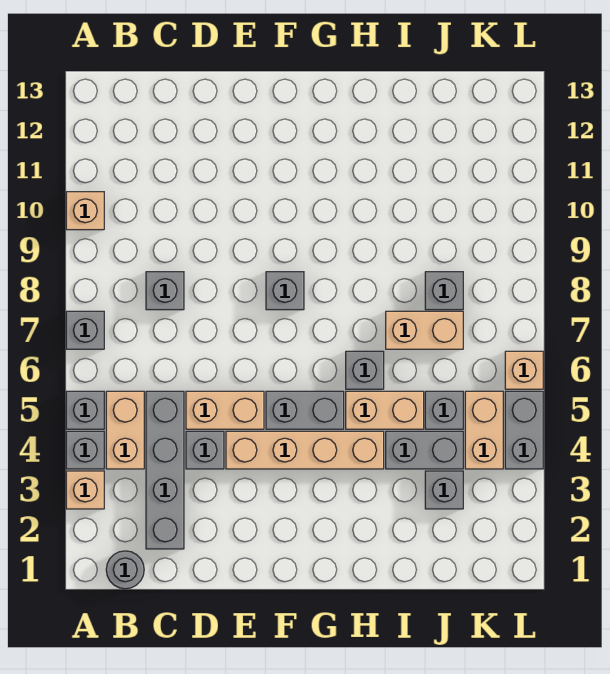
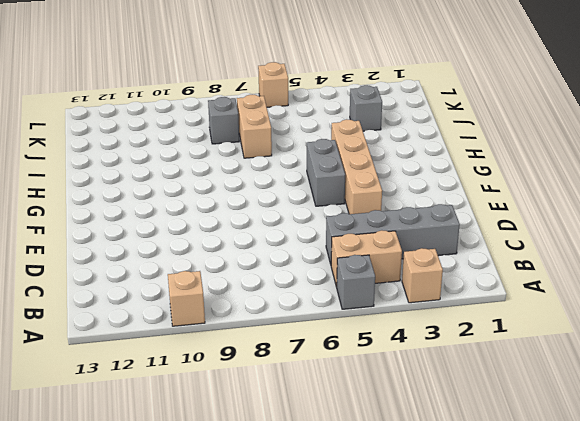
none -> grey brick A4 level 1
none -> grey brick A7 level 1
none -> grey round brick B1 level 1

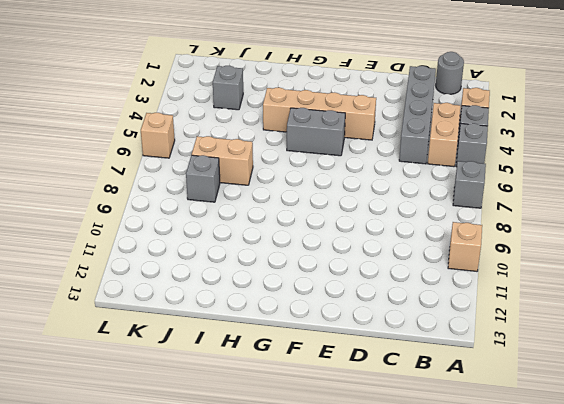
none -> grey brick C8 level 1
none -> grey brick D4 level 1
none -> tan brick D5:E5 level 1

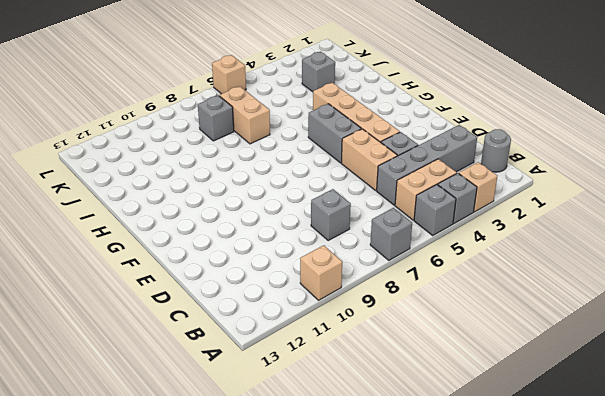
none -> grey brick F8 level 1
none -> tan brick H5:I5 level 1
none -> grey brick H6 level 1

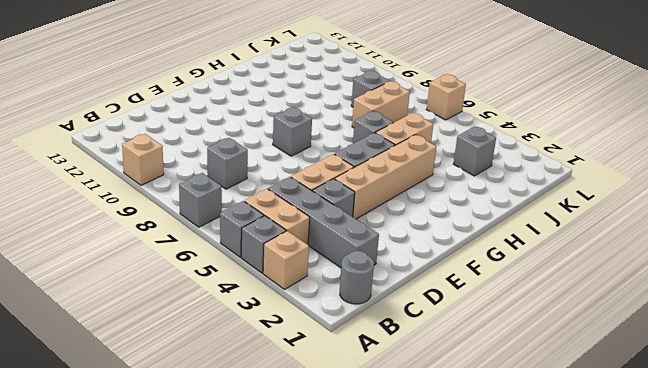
none -> grey brick I4:J4 level 1
none -> grey brick J5 level 1
none -> tan brick K4:K5 level 1

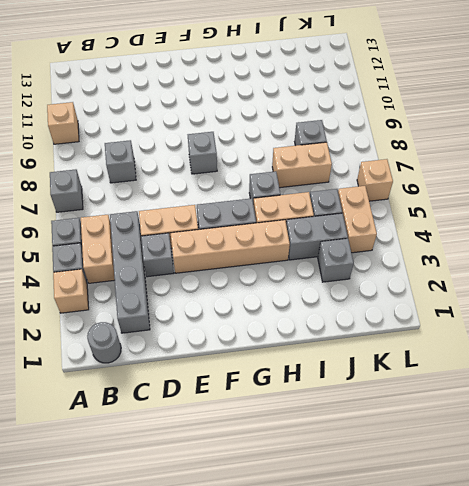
none -> grey brick L4:L5 level 1

